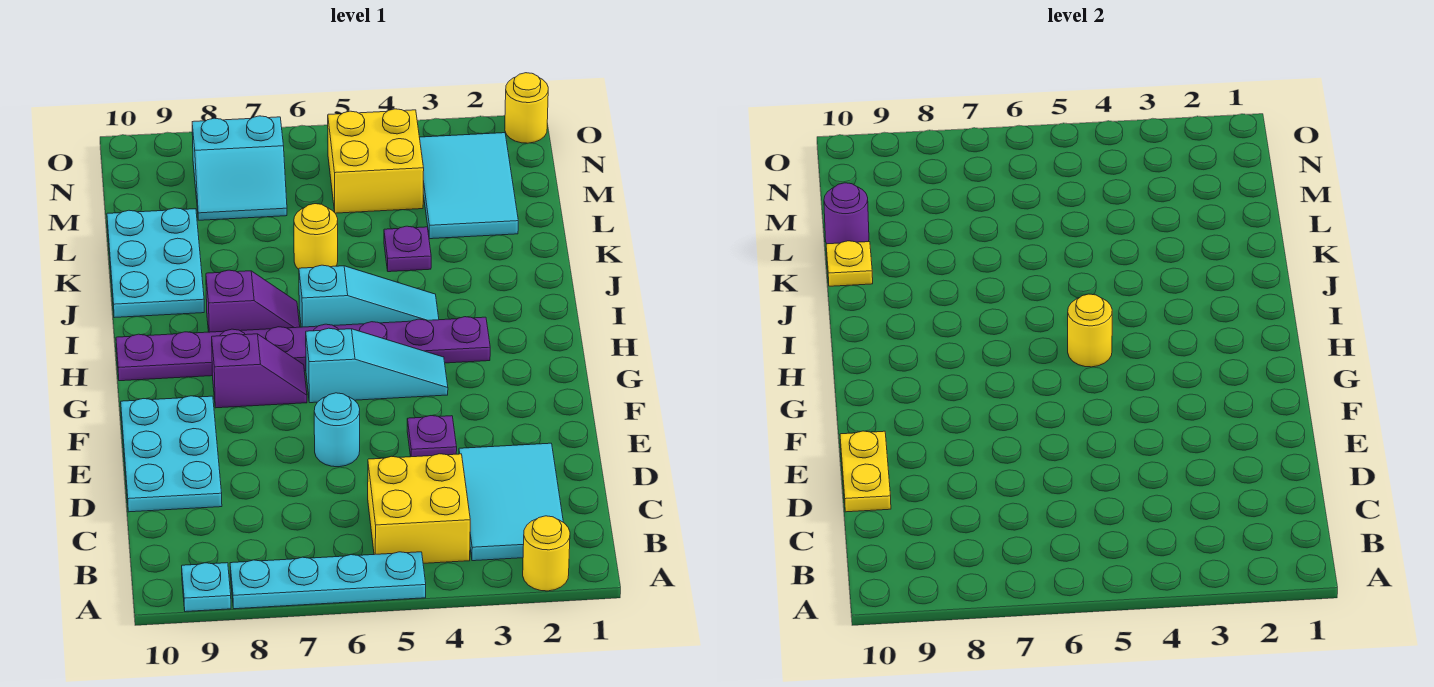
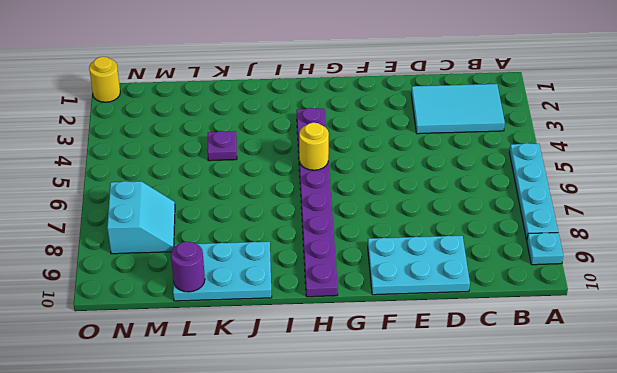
none -> yellow round brick A2 level 1
none -> yellow brick B4:C5 level 1
none -> purple plate E4 level 1

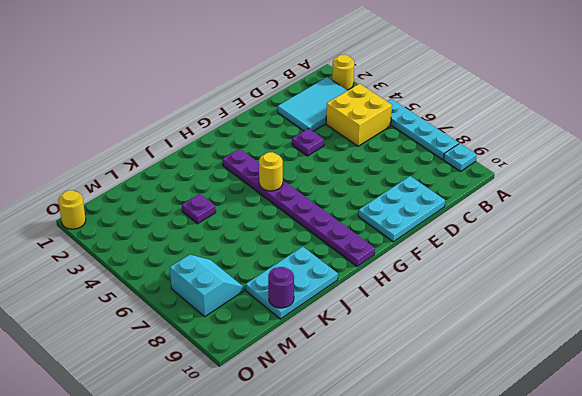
none -> cyan round brick E6 level 1
none -> cyan slope G4:G6 level 1 top 6
none -> purple slope G7:G8 level 1 top 8

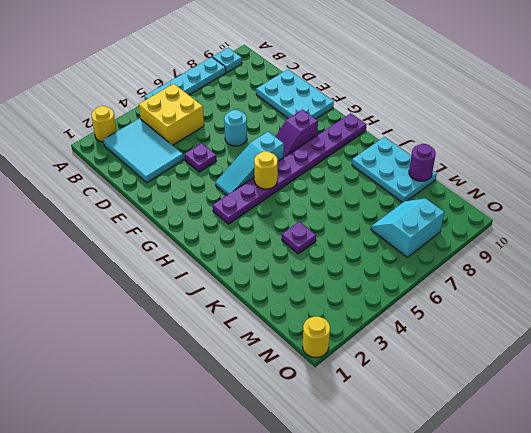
none -> cyan slope I4:I6 level 1 top 6
none -> purple slope I7:I8 level 1 top 8
none -> yellow round brick K6 level 1

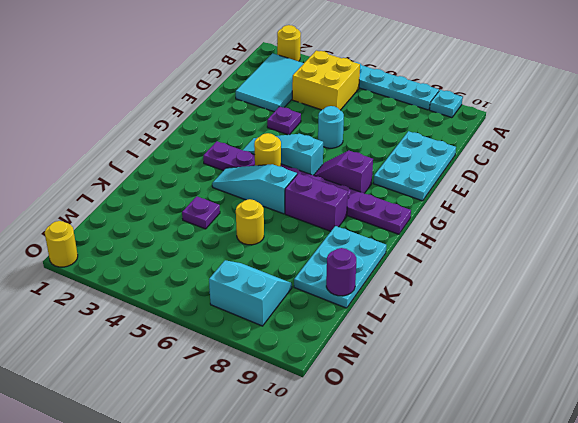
purple brick I7:I8 level 1 -> purple slope I7:I8 level 1 top 8
none -> cyan tile L2:N3 level 1
none -> yellow brick M4:N5 level 1
none -> yellow plate D10:E10 level 2

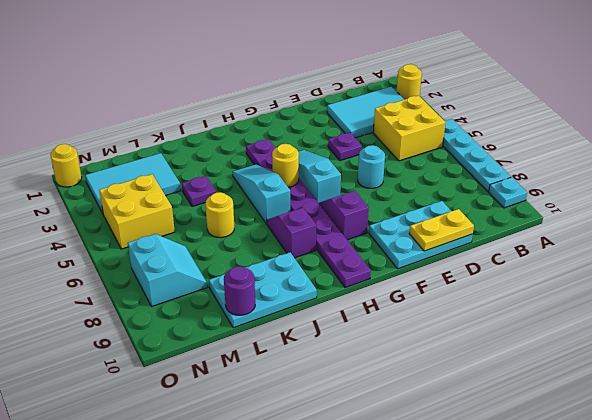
none -> yellow plate K10 level 2

